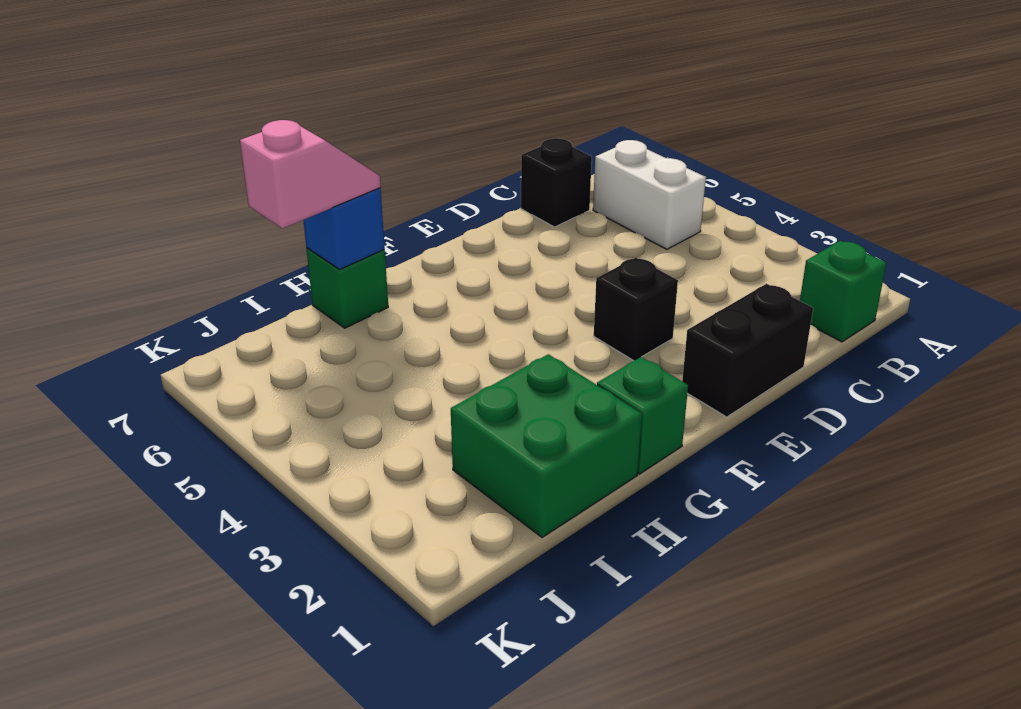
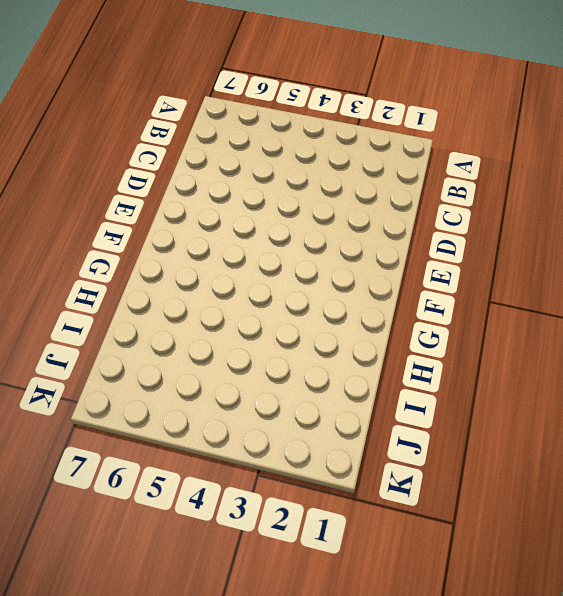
none -> green brick B1 level 1
none -> white brick B5:B6 level 1

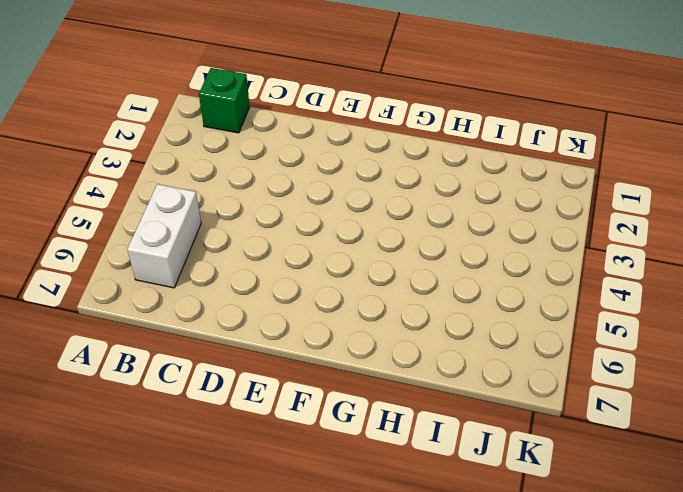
none -> black brick C7 level 1
none -> black brick D1:E1 level 1

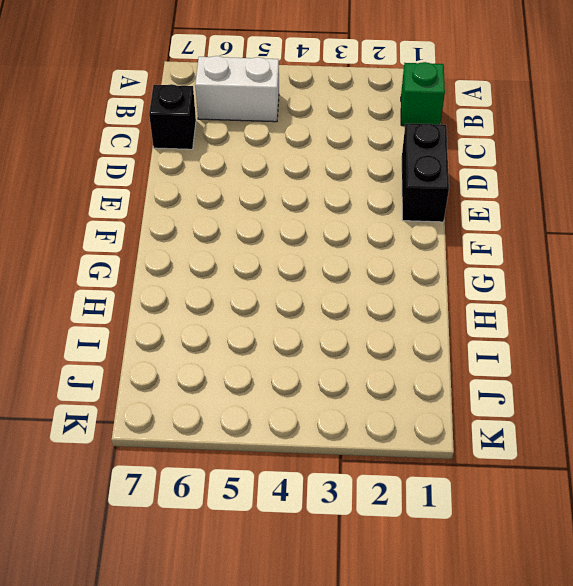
none -> black brick E3 level 1
none -> green brick G1 level 1

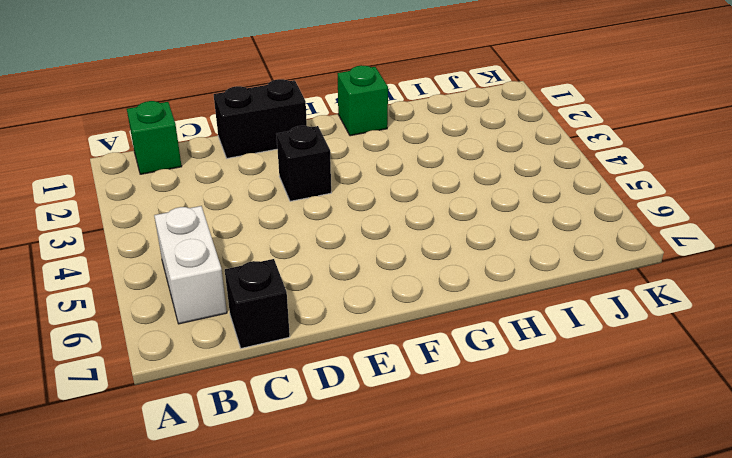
none -> green brick H1:I2 level 1
none -> green brick H7 level 1

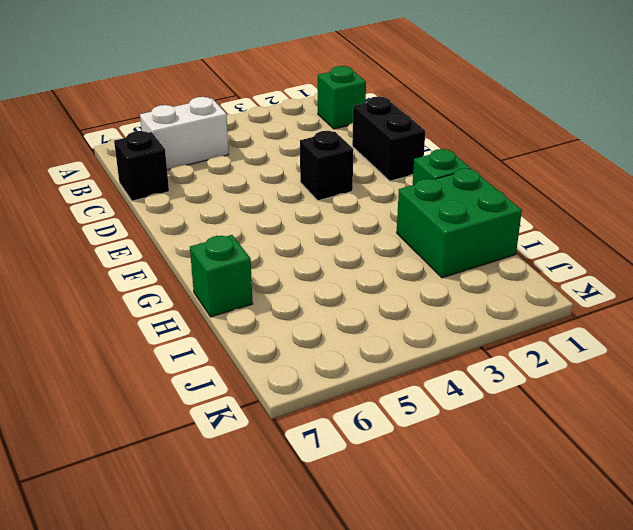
none -> blue brick H7 level 2
none -> pink slope H7:I7 level 3 top I

